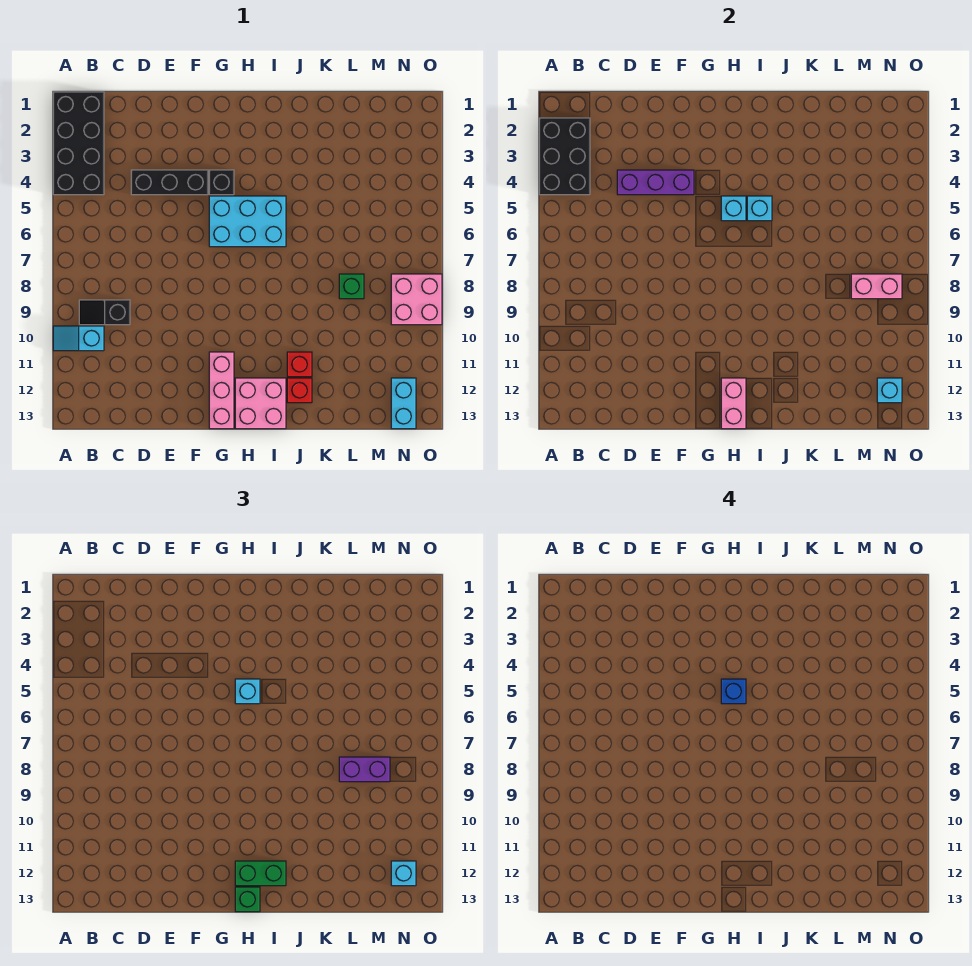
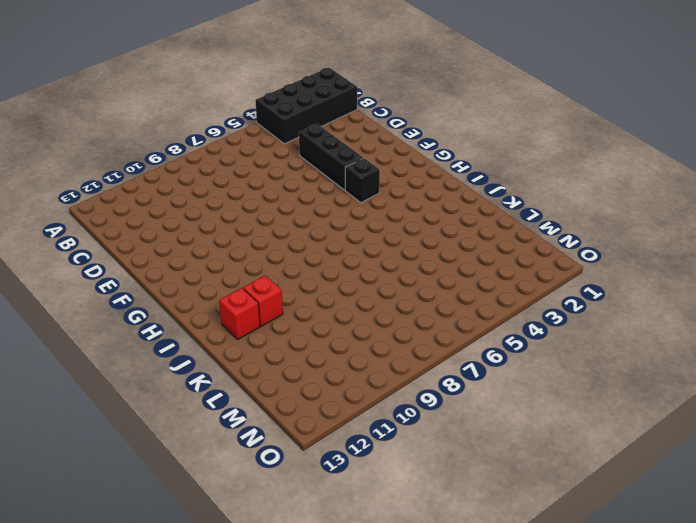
none -> cyan slope A10:B10 level 1 top B
none -> black slope B9:C9 level 1 top C
none -> cyan brick G5:I6 level 1

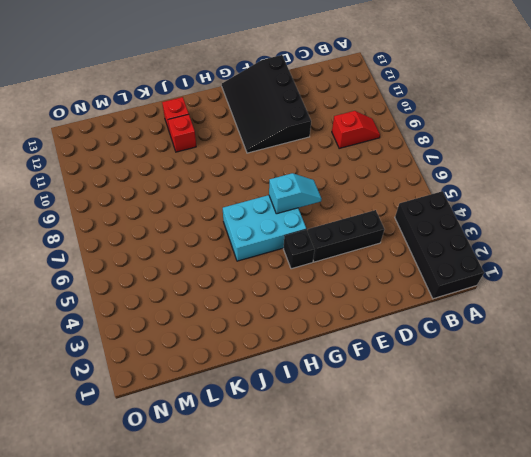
red slope B9:C9 level 1 top C -> black slope B9:C9 level 1 top C
black slope E10:G13 level 1 top E -> pink brick G11:G13 level 1
cyan slope F6:G6 level 2 top G -> cyan slope A10:B10 level 1 top B
none -> pink brick H12:I13 level 1
none -> green brick L8 level 1
none -> pink brick N8:O9 level 1

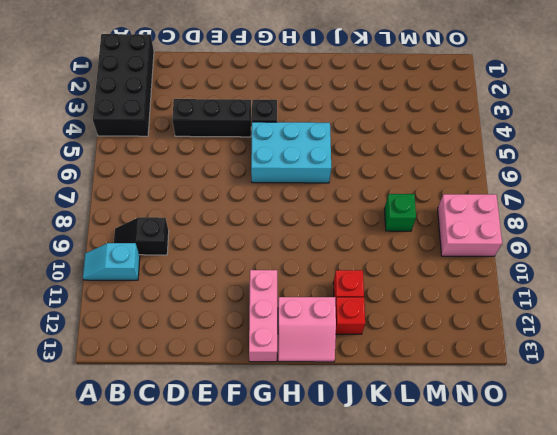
pink slope H12:I13 level 1 top 12 -> pink brick H12:I13 level 1
none -> cyan brick N12:N13 level 1
none -> black brick A2:B4 level 2
none -> purple brick D4:F4 level 2

